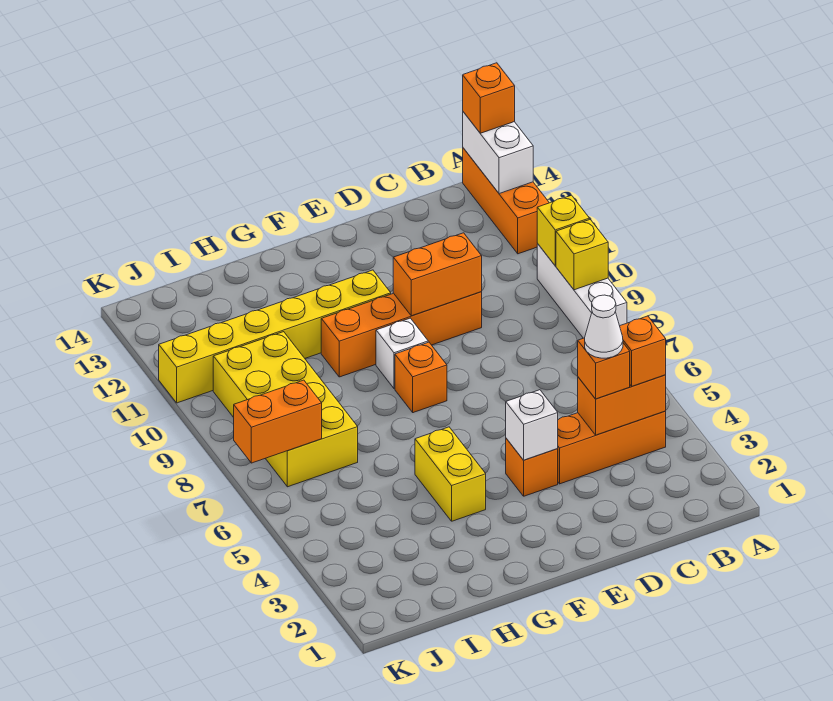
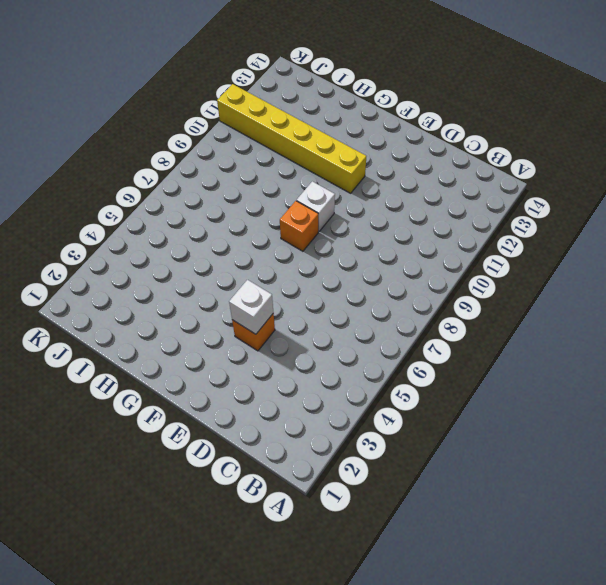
none -> white brick A8:A10 level 1
none -> orange brick A12:A14 level 1
none -> orange brick B4:D4 level 1

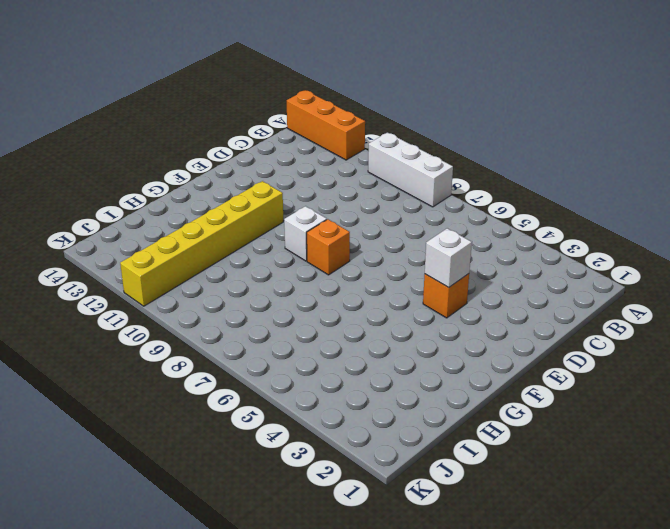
none -> orange brick B4:D4 level 1
none -> orange brick D10:G10 level 1
none -> yellow brick G4:G5 level 1

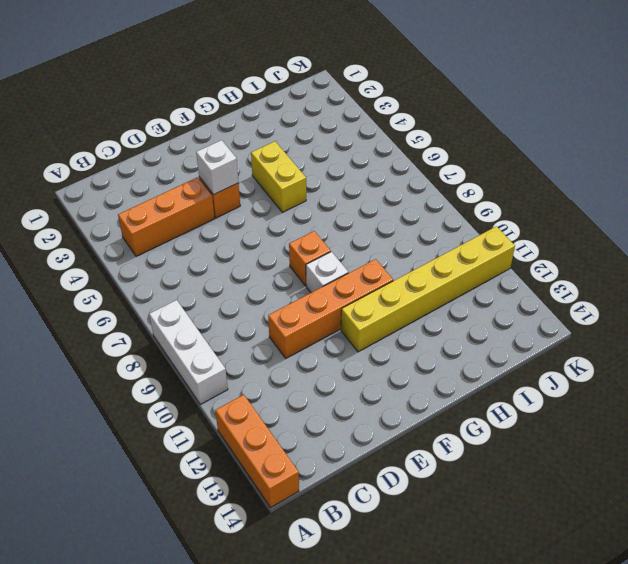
none -> yellow brick I7:J10 level 1
none -> yellow brick A9 level 2
none -> yellow brick A10 level 2

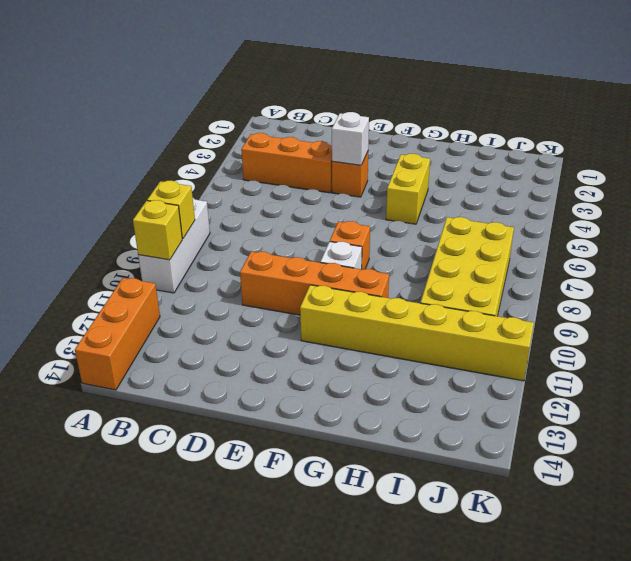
none -> white brick A13:A14 level 2
none -> orange brick B4:C4 level 2
none -> orange brick D10:E10 level 2

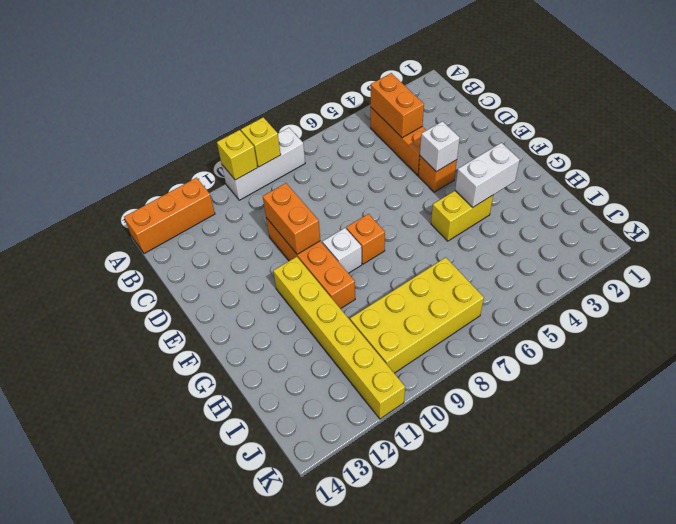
white brick G3:G4 level 2 -> white brick A13:A14 level 2
none -> orange brick J7:K7 level 2
none -> orange brick A14 level 3
none -> orange brick B4 level 3

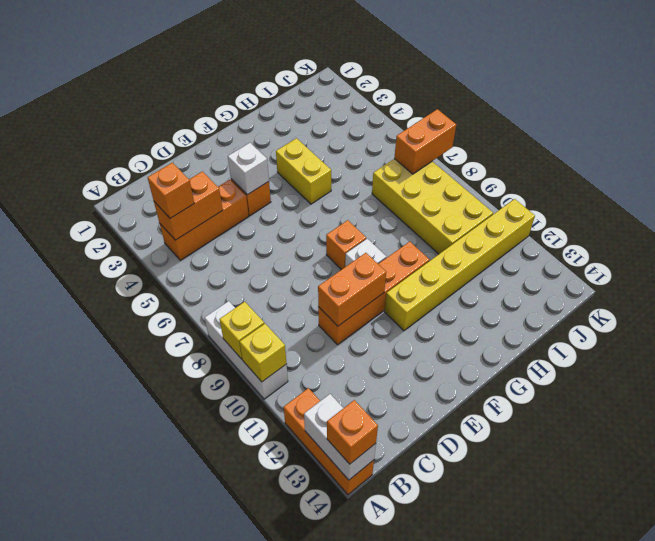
none -> orange brick C4 level 3
none -> white cone C4 level 4

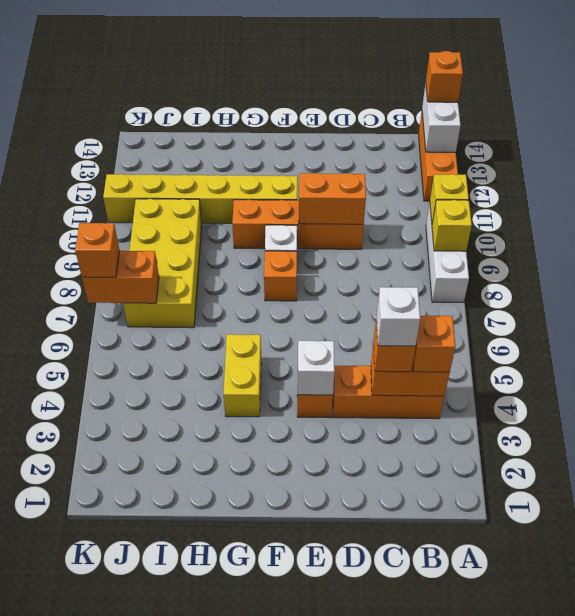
white brick C4 level 4 -> white cone C4 level 4
orange brick K7 level 3 -> none

